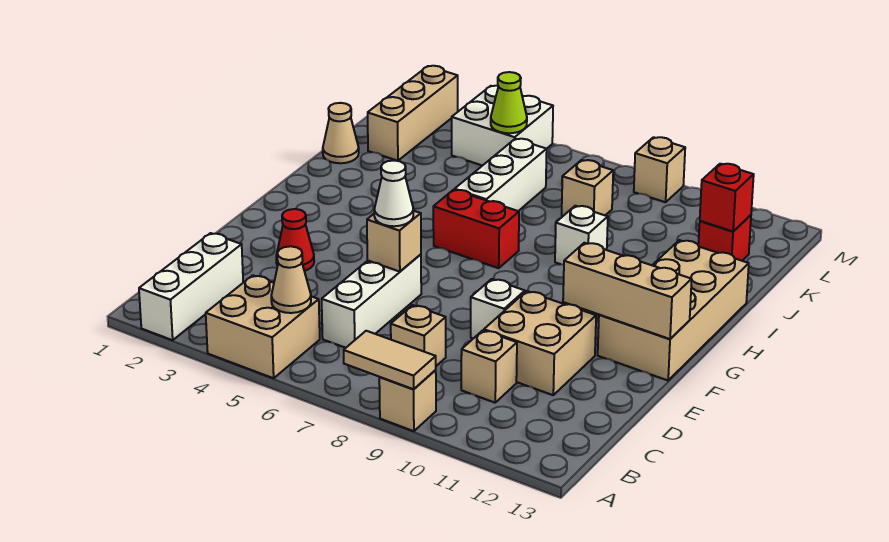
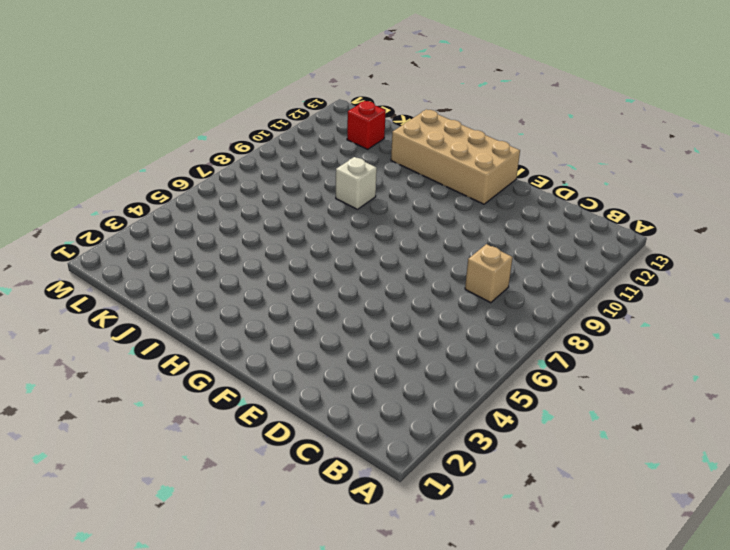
none -> white brick A2:C2 level 1
none -> tan brick A4:B5 level 1
none -> tan brick A9 level 1

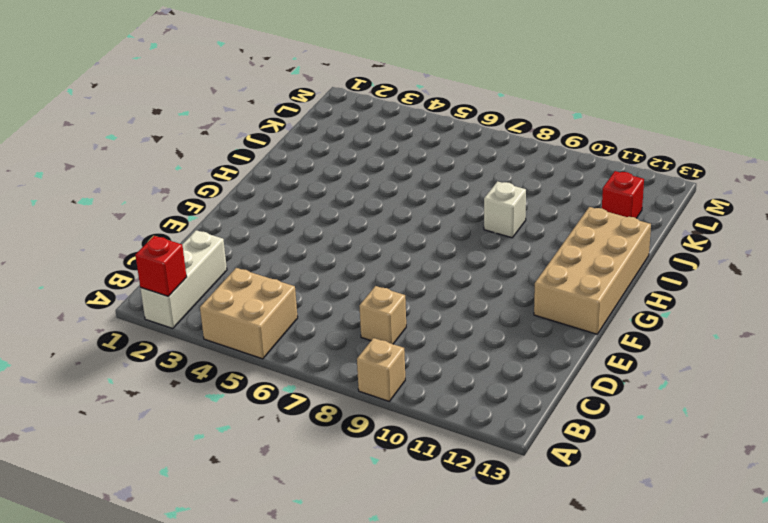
red brick A2 level 2 -> red brick K12 level 2
none -> white brick C6:E6 level 1
none -> tan brick C10 level 1
none -> tan brick D10:E11 level 1

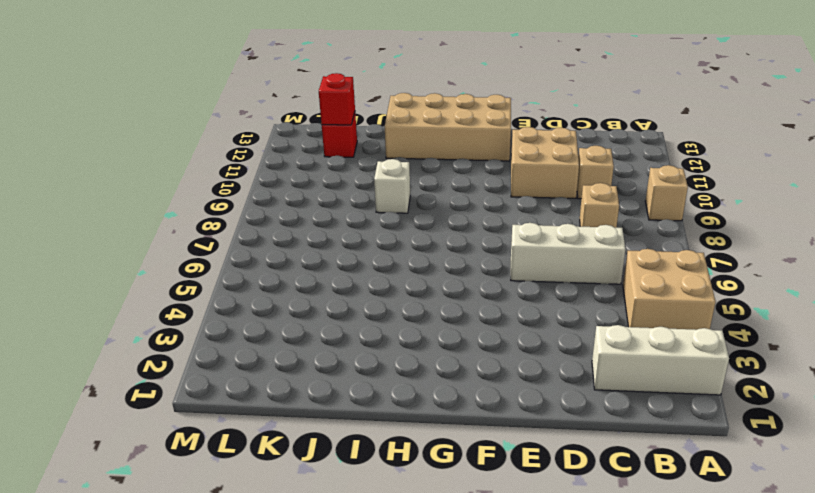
none -> red cone E3 level 1
none -> white brick E9 level 1
none -> red brick H6:H7 level 1

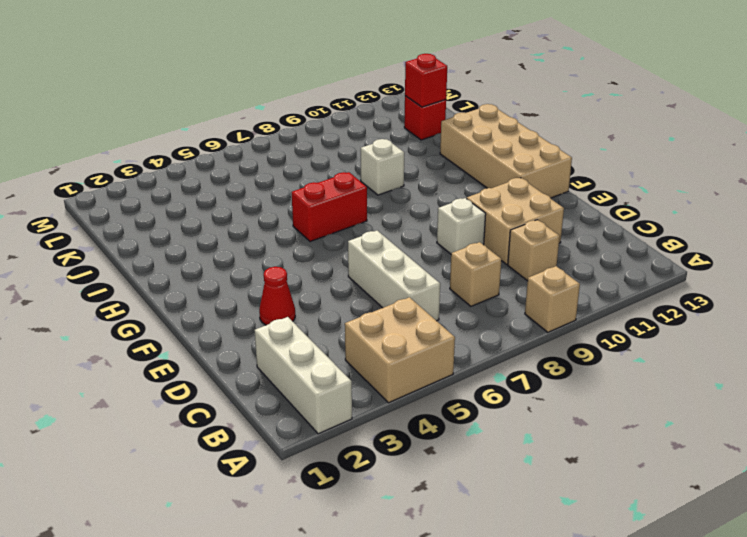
none -> white brick I6:K6 level 1
none -> tan cone J1 level 1
none -> tan brick K2:M2 level 1

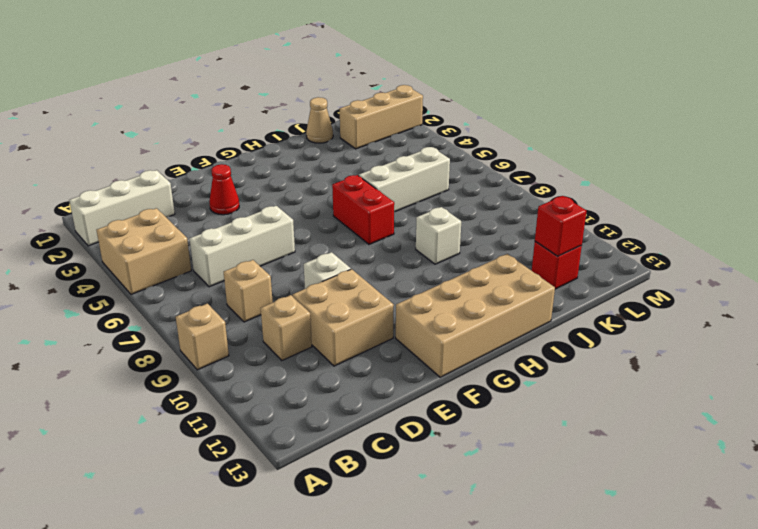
none -> tan brick K8 level 1
none -> white brick L4:M5 level 1
none -> tan brick M9 level 1

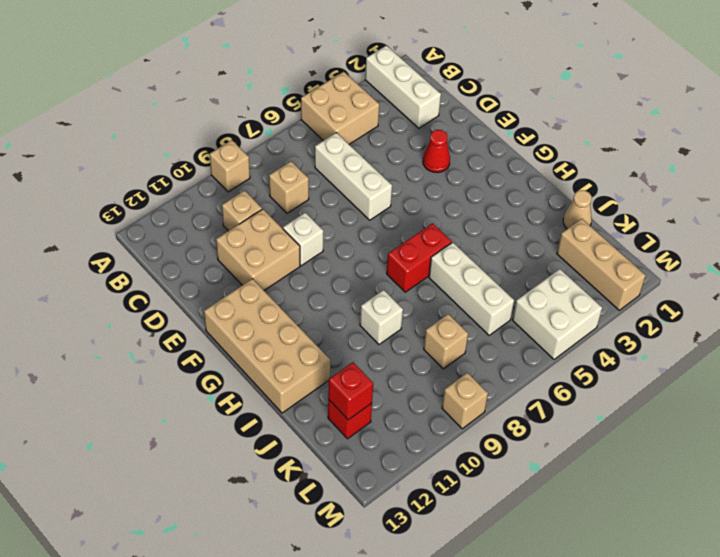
none -> tan tile A8:A9 level 2
none -> tan cone B5 level 2
none -> tan brick E6 level 2

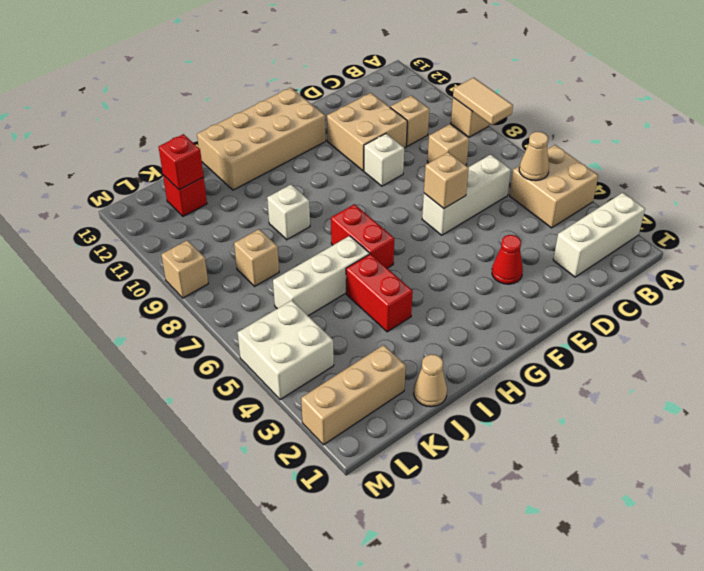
red brick I4:I5 level 1 -> none
none -> tan brick F11:F13 level 2
none -> lime cone L5 level 2
none -> white cone E6 level 3

